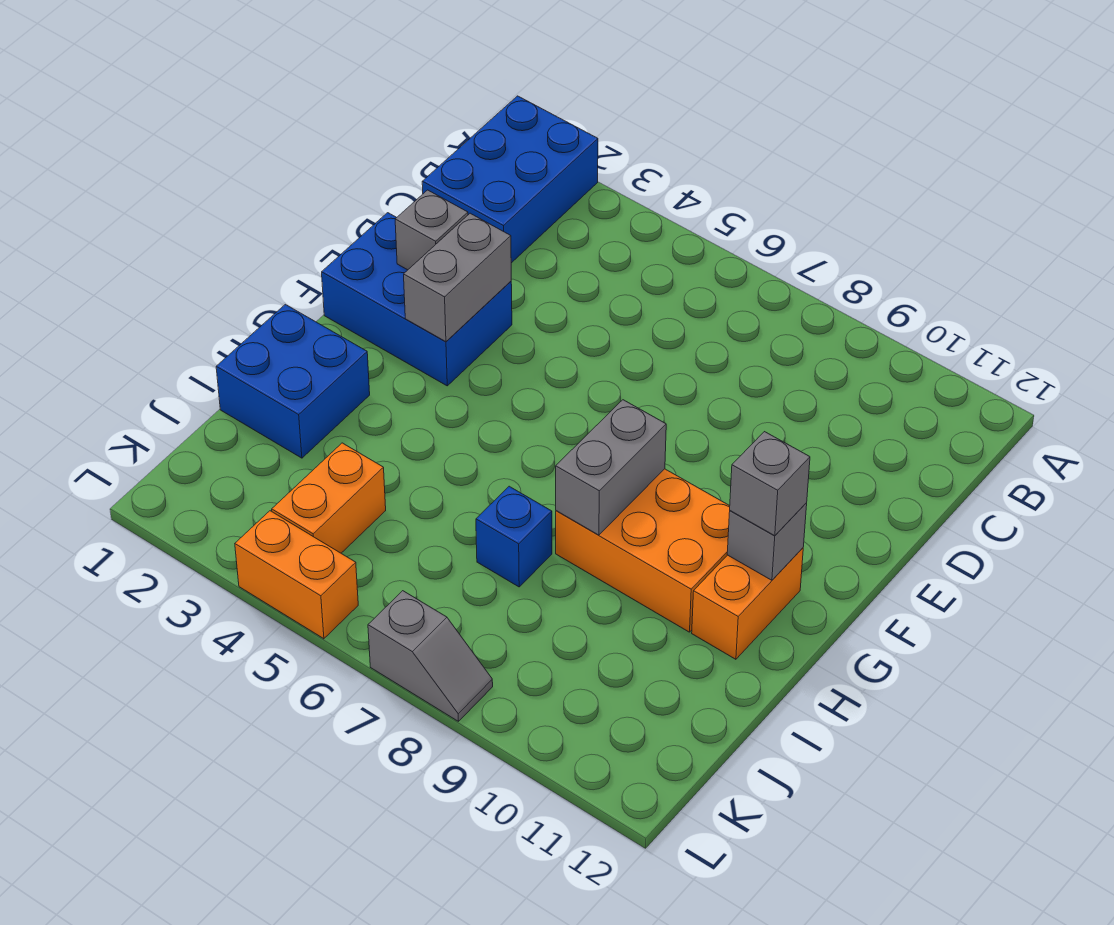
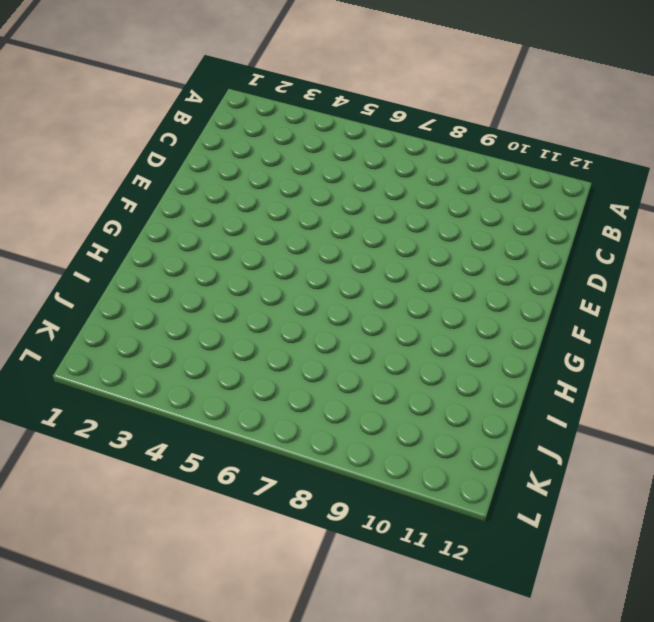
none -> blue brick A1:C2 level 1
none -> blue brick E1:F3 level 1
none -> orange brick G8:H10 level 1

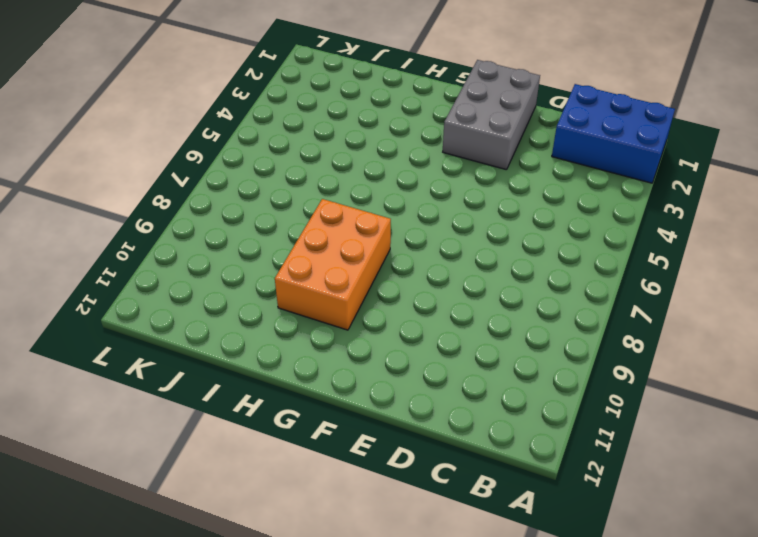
grey brick E1:F3 level 1 -> blue brick E1:F3 level 1
none -> orange brick G11:H11 level 1
none -> blue brick H1:I2 level 1
none -> blue brick I7 level 1

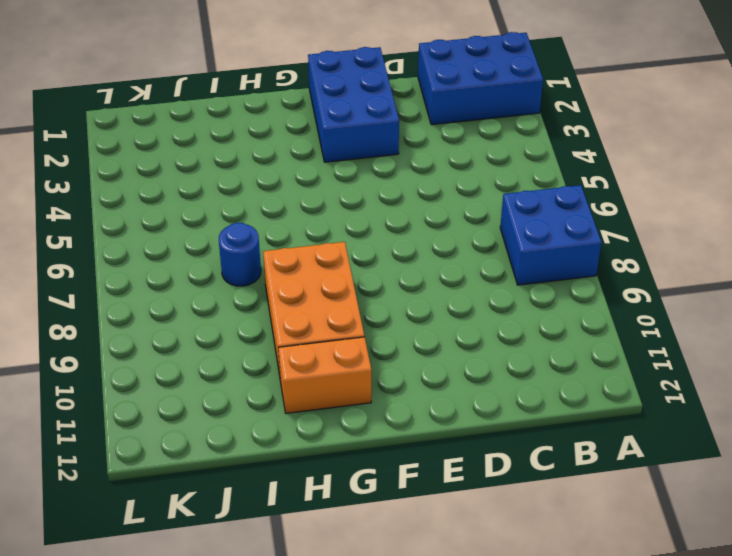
blue brick A7:B8 level 1 -> blue brick H1:I2 level 1
blue round brick I7 level 1 -> blue brick I7 level 1
none -> orange brick J4:K4 level 1
none -> orange brick L4:L5 level 1
none -> grey slope L7:L8 level 1 top 7

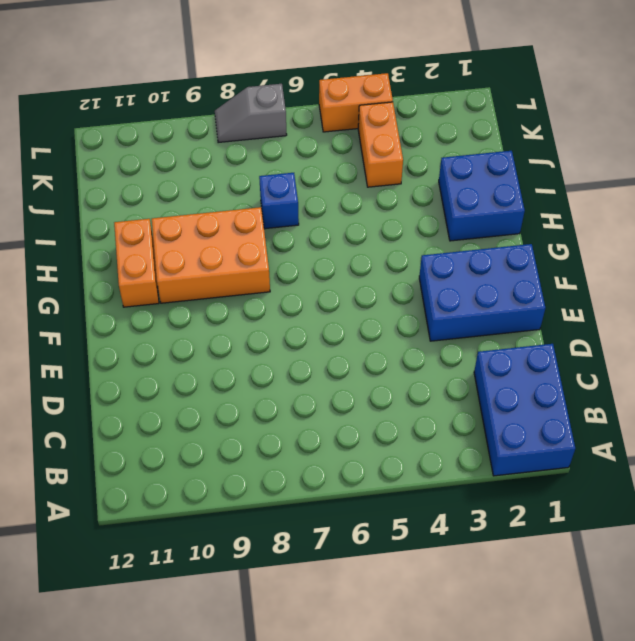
none -> grey brick E2 level 2
none -> grey brick E3:F3 level 2
none -> grey brick G8:H8 level 2

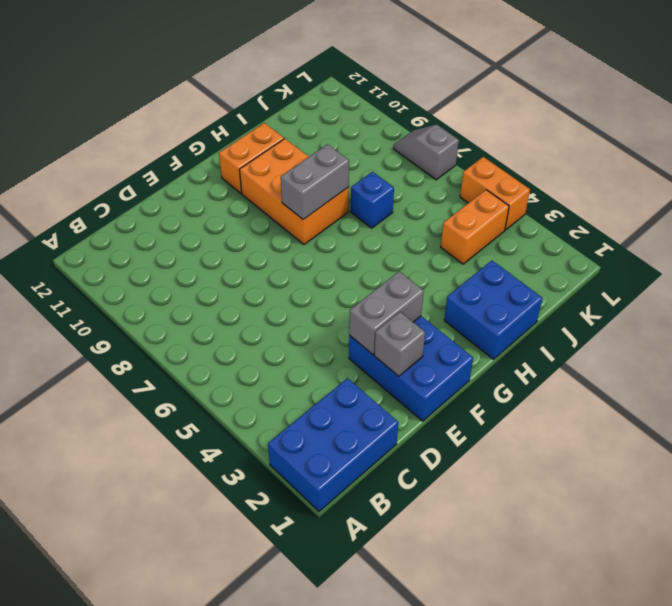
none -> grey brick G11 level 2
none -> grey brick G11 level 3

